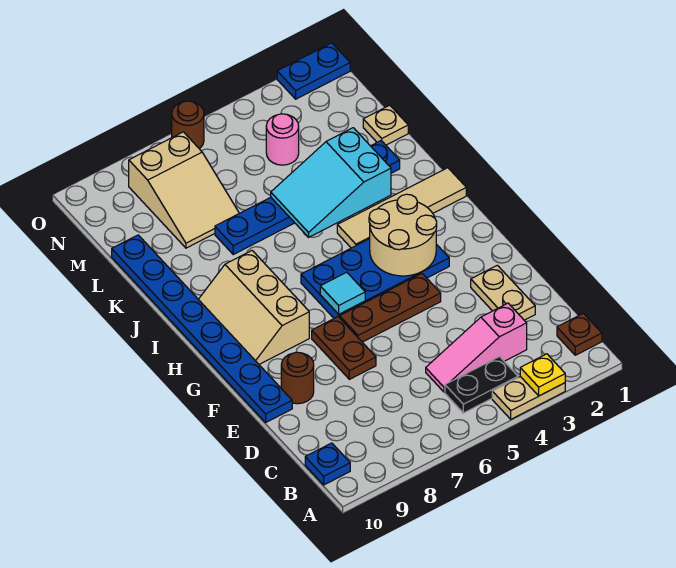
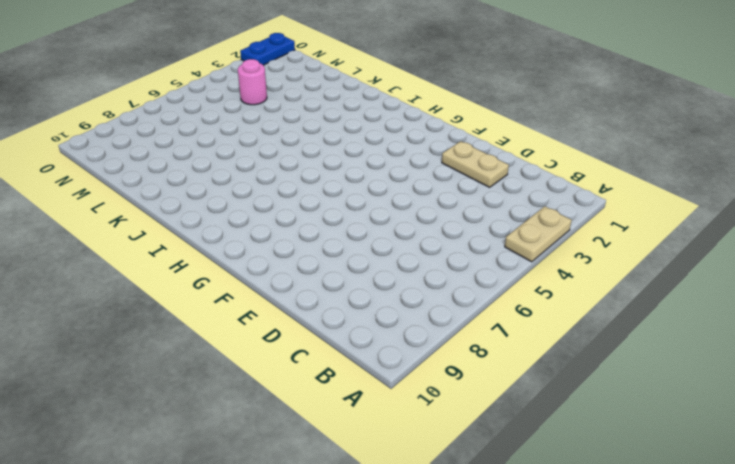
none -> brown plate B1 level 1
none -> black plate B4:B5 level 1
none -> blue plate B10 level 1

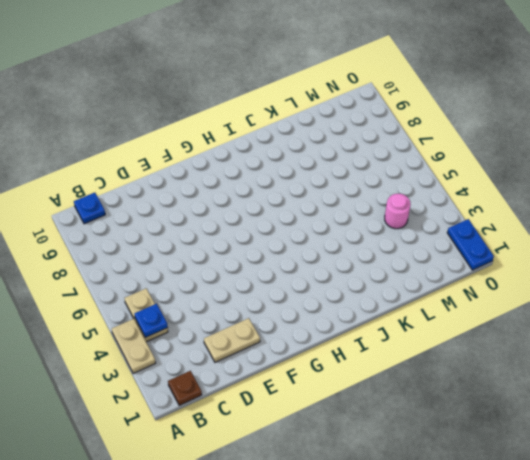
tan plate B4:B5 level 1 -> black plate B4:B5 level 1
blue plate B4 level 2 -> none
none -> pink slope C3:C5 level 1 top 3
none -> brown plate E7:F7 level 1
none -> brown round brick E9 level 1

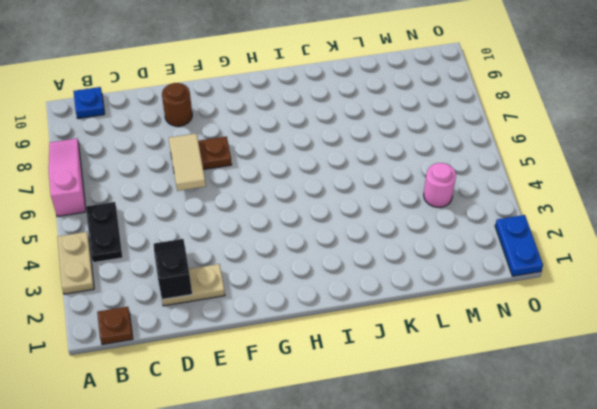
pink slope A6:A8 level 1 top 6 -> pink slope C3:C5 level 1 top 3
black slope D2:D3 level 2 top 2 -> none
tan tile E6:E7 level 2 -> none
none -> blue plate E10:L10 level 1
none -> brown plate F4:F6 level 1
none -> blue plate G3:H6 level 1

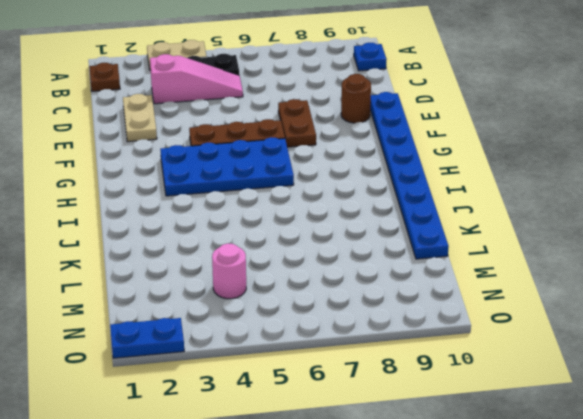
none -> tan slope G8:I9 level 1 top 8
none -> tan tile I1:I4 level 1
none -> blue plate K2:K7 level 1

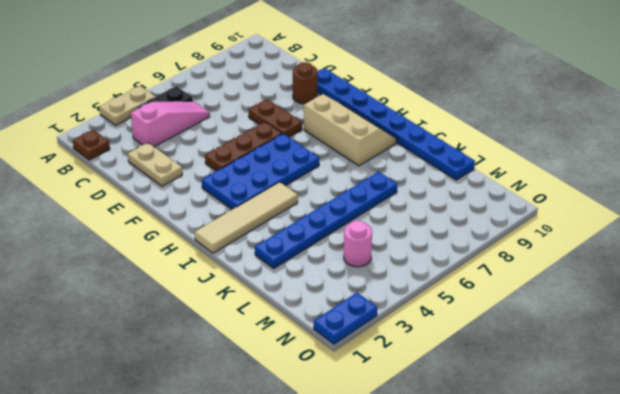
none -> blue plate B10 level 1
none -> tan plate L1 level 1
none -> tan slope L7:N8 level 1 top N

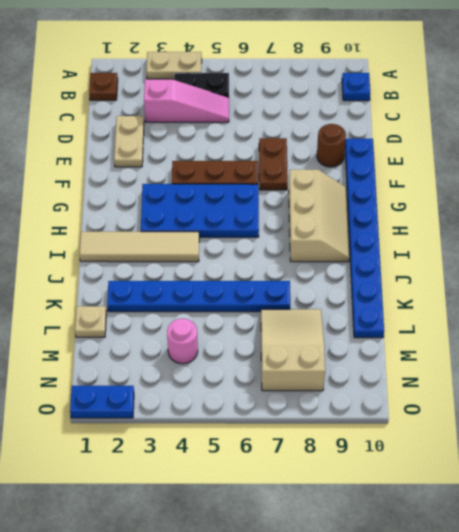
none -> brown round brick O6 level 1
none -> yellow plate A3 level 2
none -> tan round brick G3:H4 level 2

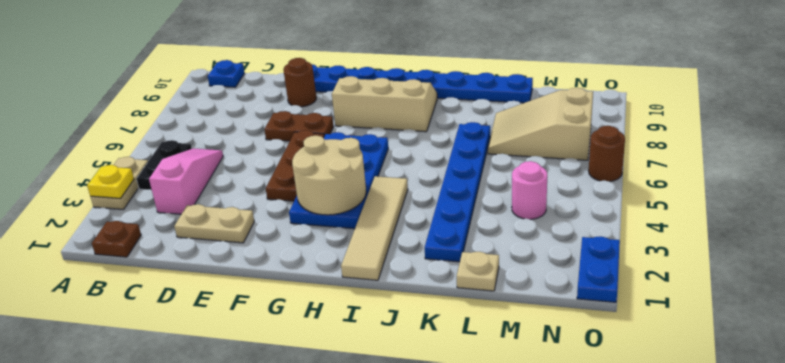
none -> cyan tile G6 level 2
none -> cyan slope J3:K5 level 2 top 3

